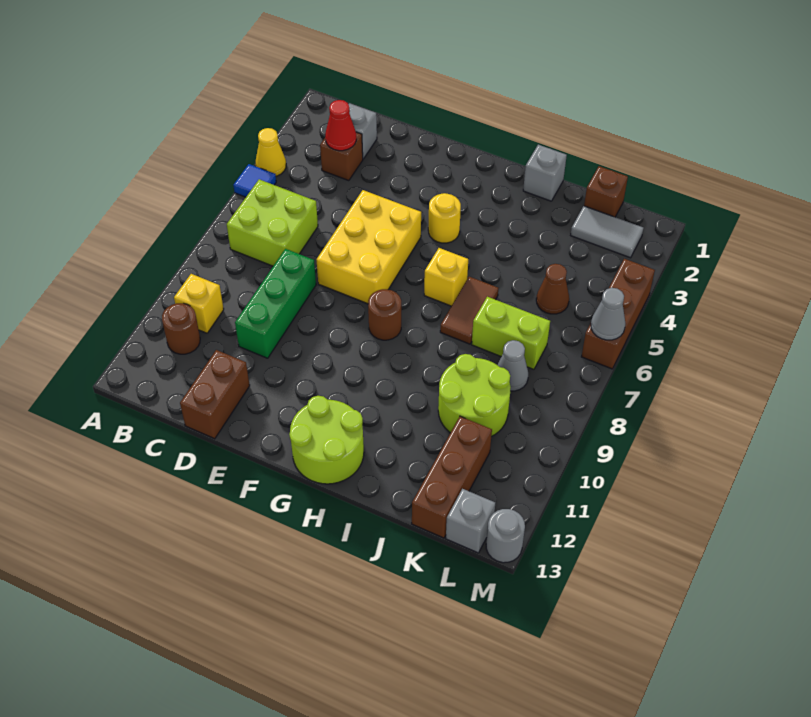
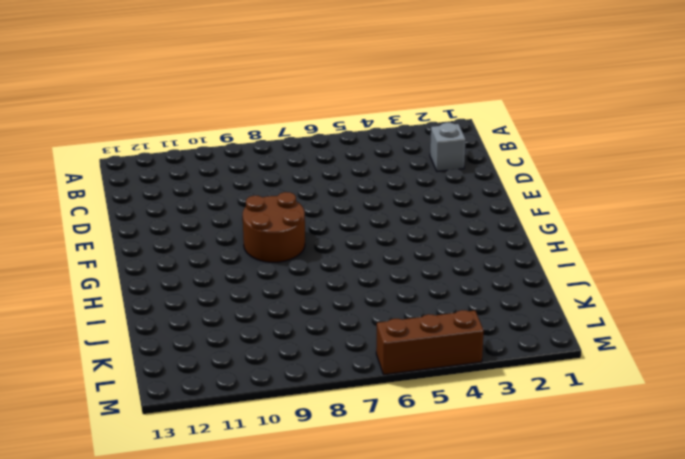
brown round brick F8:G9 level 1 -> brown round brick G8 level 1
none -> yellow cone A4 level 1
none -> blue tile A5 level 1
none -> lime brick B6:C7 level 1

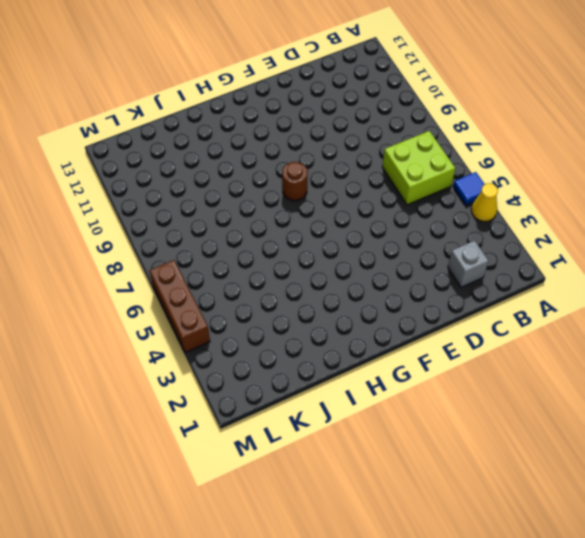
none -> yellow brick B10 level 1
none -> brown round brick B11 level 1
none -> brown brick C3 level 1

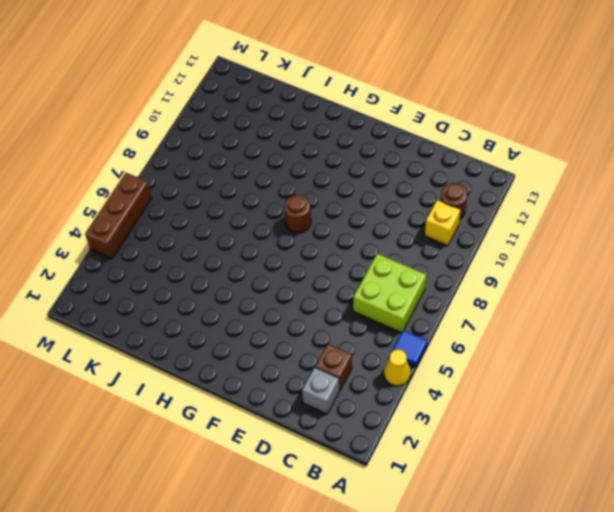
none -> green brick D8:D10 level 1
none -> brown brick D12:D13 level 1
none -> yellow brick E5:F7 level 1

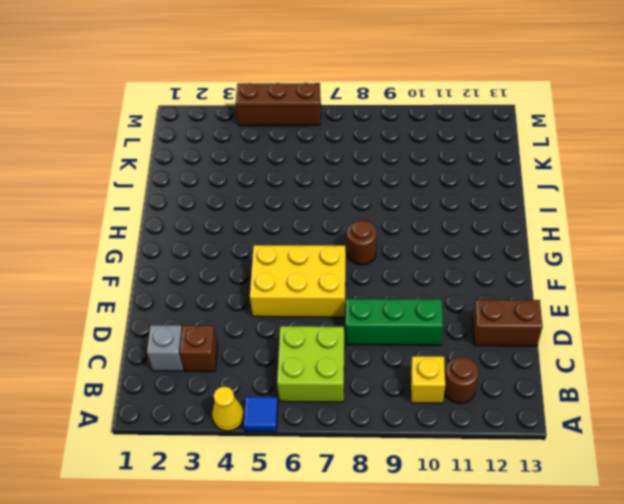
none -> yellow round brick G4 level 1
none -> lime round brick G12:H13 level 1
none -> yellow brick H6 level 1

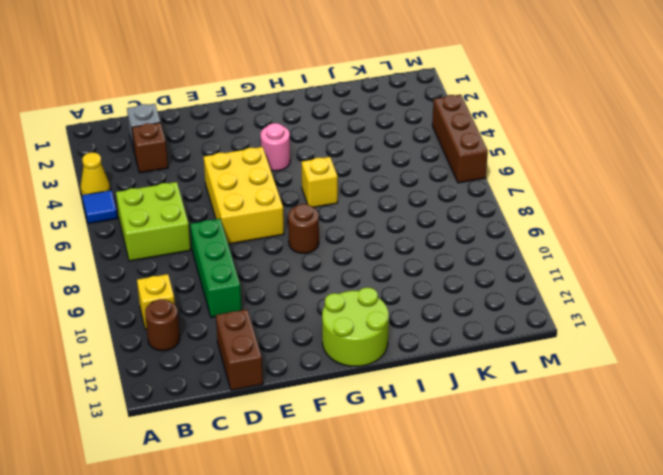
pink round brick G4 level 1 -> yellow round brick G4 level 1
none -> grey brick I1 level 1
none -> brown tile I6:I7 level 1
none -> lime brick J7:K7 level 1

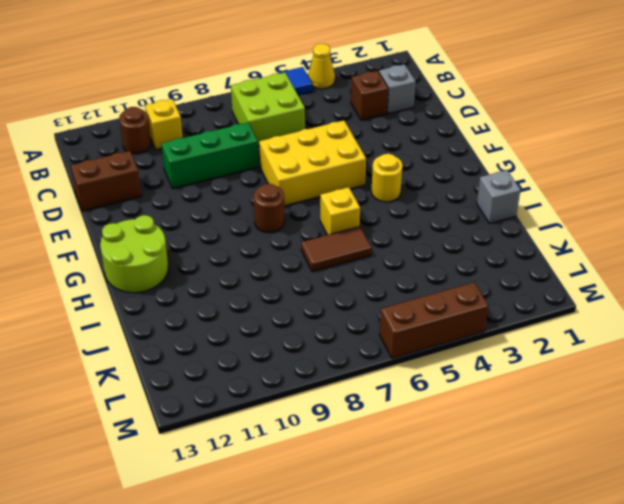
none -> lime brick J7:K7 level 1
none -> lime round brick J9:K10 level 1
none -> brown brick K1 level 1

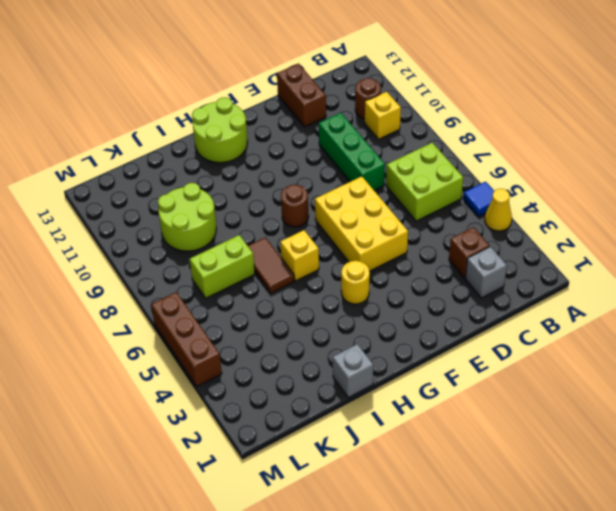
none -> brown brick K1 level 1
none -> grey tile K2:L2 level 1
none -> brown cone K5 level 1

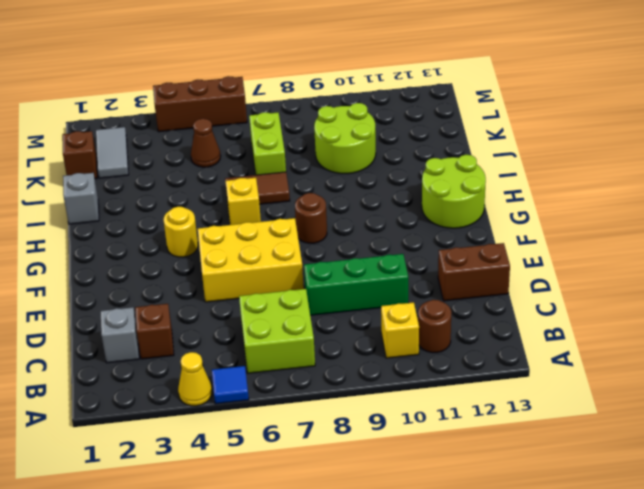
none -> grey cone K8 level 1
none -> brown brick K11:K13 level 1
none -> grey brick L13 level 1

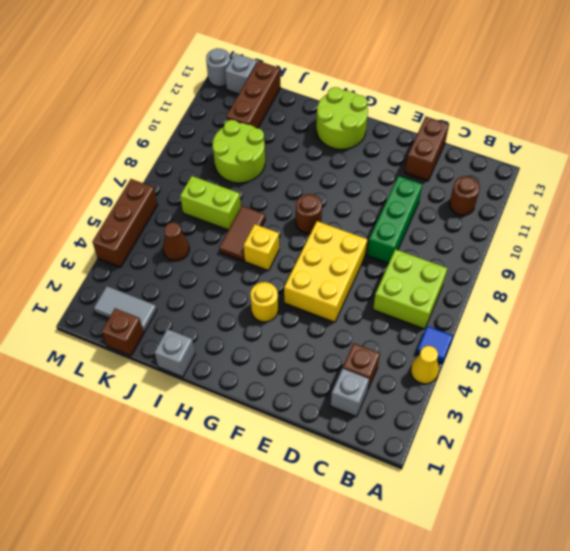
none -> yellow brick B10 level 1
none -> grey cone K8 level 1
none -> red cone C3 level 2

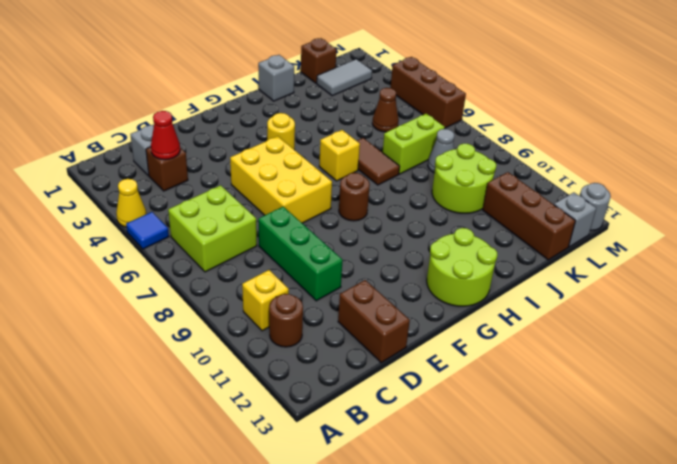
none -> grey cone M6 level 2

